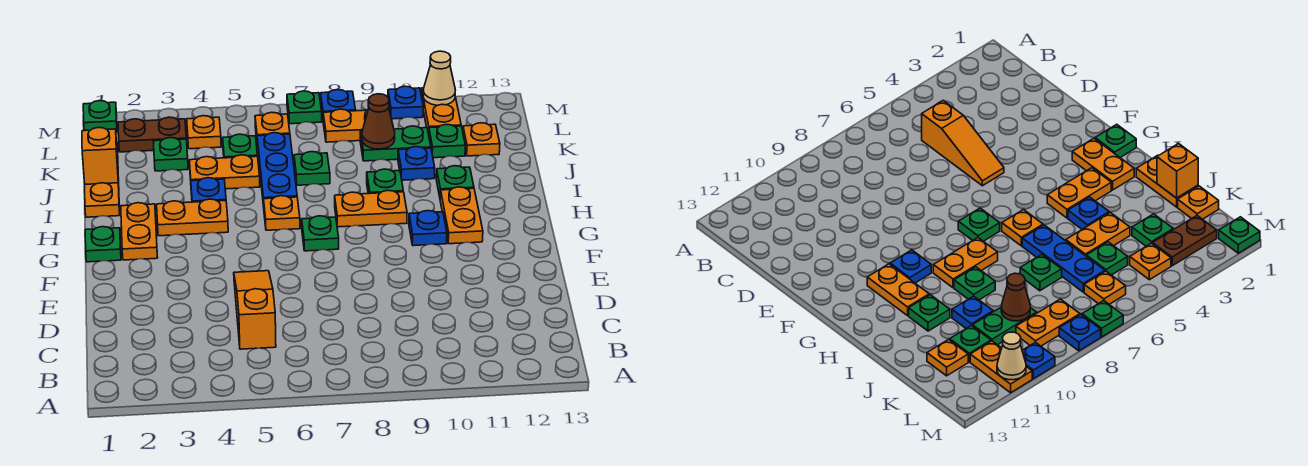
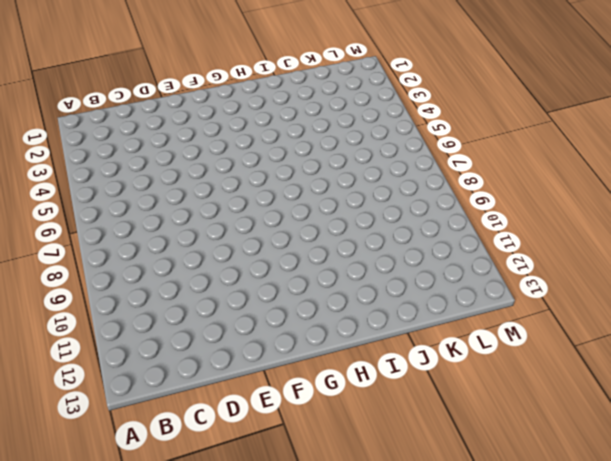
none -> orange slope C5:E5 level 1 top C
none -> green plate G1 level 1
none -> orange plate G2:H2 level 1
none -> green plate G7 level 1

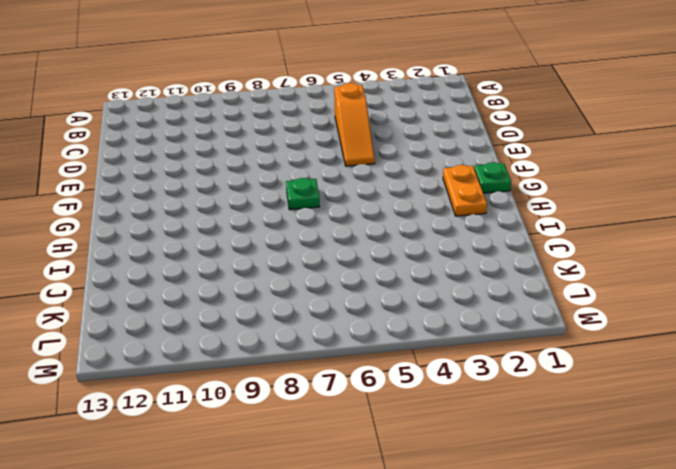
none -> blue plate G10 level 1
none -> orange plate G11:H11 level 1
none -> orange plate H3:H4 level 1
none -> orange plate H6 level 1

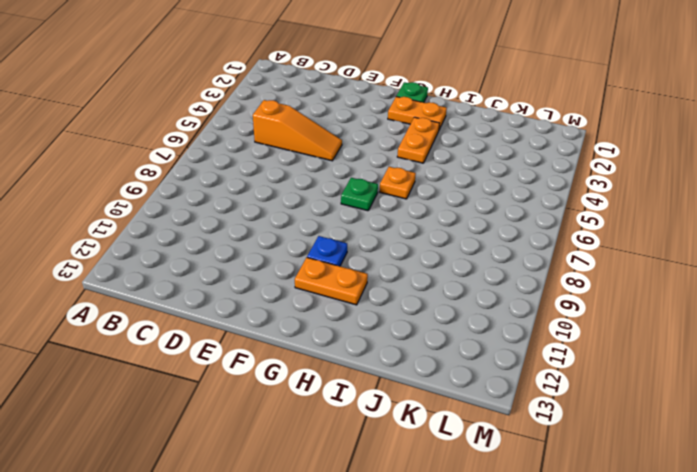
none -> orange plate H8:H9 level 1
none -> orange plate I1:J1 level 1
none -> blue plate I4 level 1
none -> blue plate I6:K6 level 1

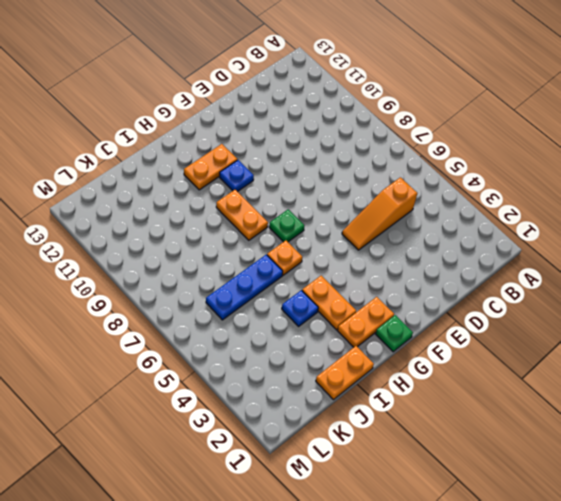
none -> green plate I9 level 1
none -> green plate I11 level 1
none -> orange plate J4:J5 level 1
none -> green plate J7 level 1

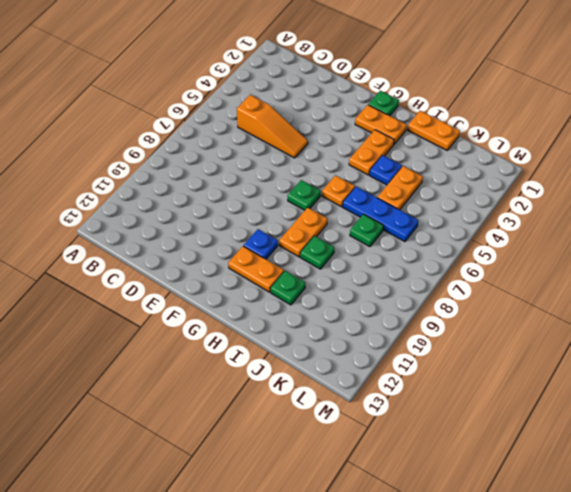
none -> blue plate J10 level 1
none -> orange plate K1 level 1
none -> green plate K3 level 1
none -> green plate K5 level 1

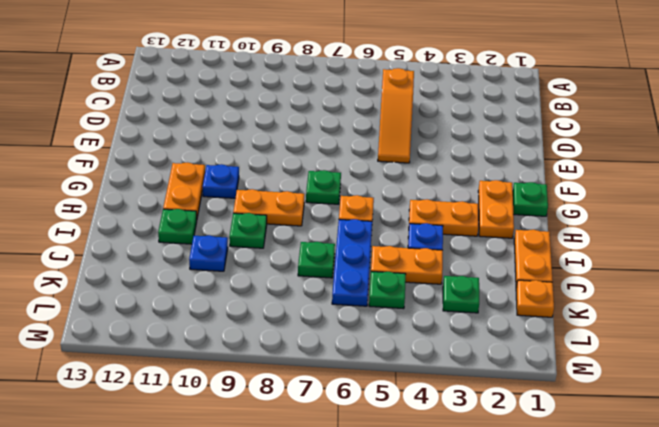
none -> green plate K9:K10 level 1
none -> green plate K11 level 1
none -> orange plate K12 level 1
none -> brown plate L2:L3 level 1

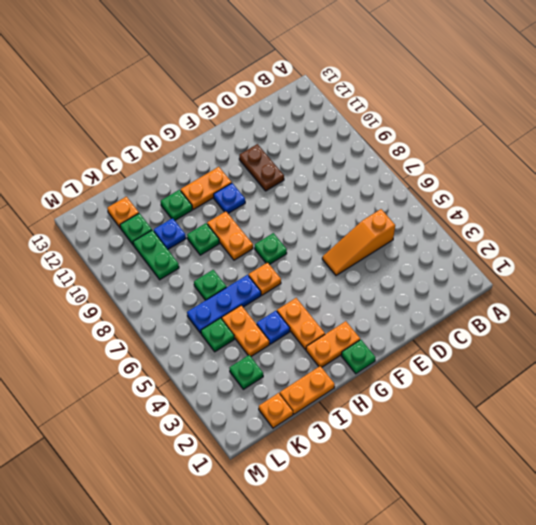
brown plate E10:E11 level 1 -> brown plate L2:L3 level 1
none -> orange plate L4 level 1
none -> orange plate L6 level 1
none -> orange plate L8:L9 level 1
none -> orange plate L11:M11 level 1

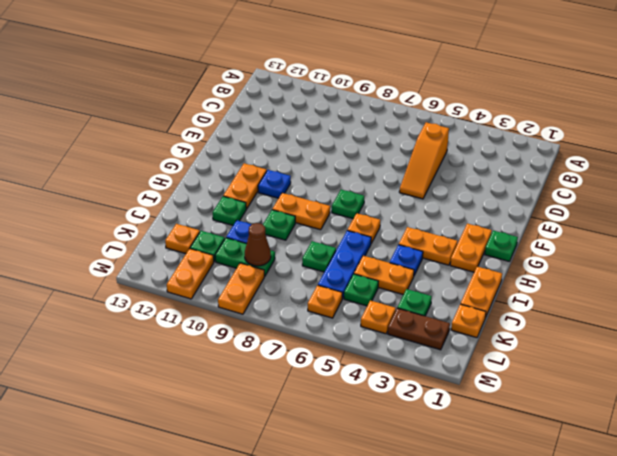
orange plate L9:M9 level 1 -> orange plate L8:L9 level 1
none -> green plate M1 level 1
none -> green plate M7 level 1
none -> blue plate M8 level 1
none -> blue plate M10 level 1

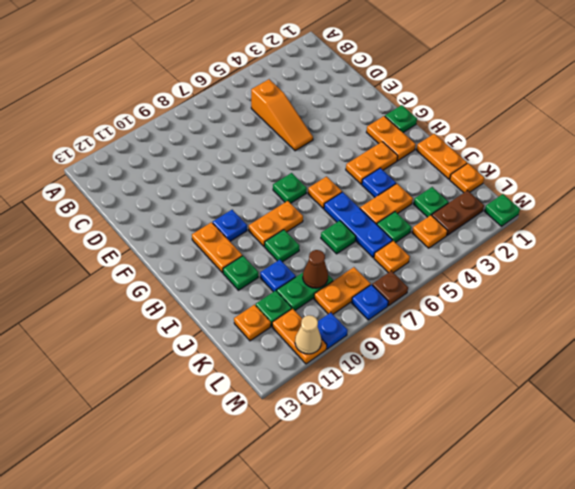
brown plate M7 level 1 -> green plate M7 level 1
none -> orange brick J1 level 2

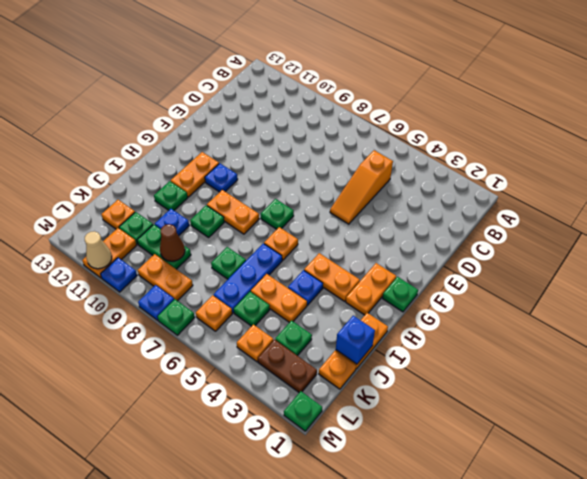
blue brick J1 level 2 -> orange brick J1 level 2

